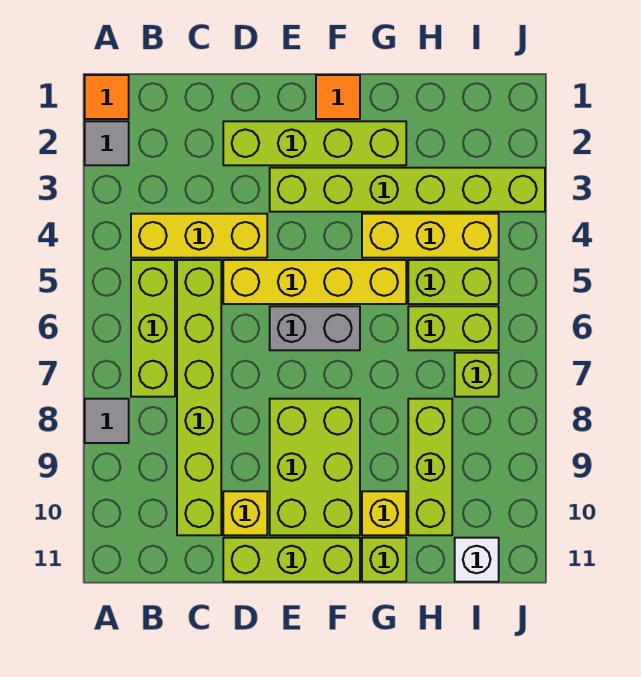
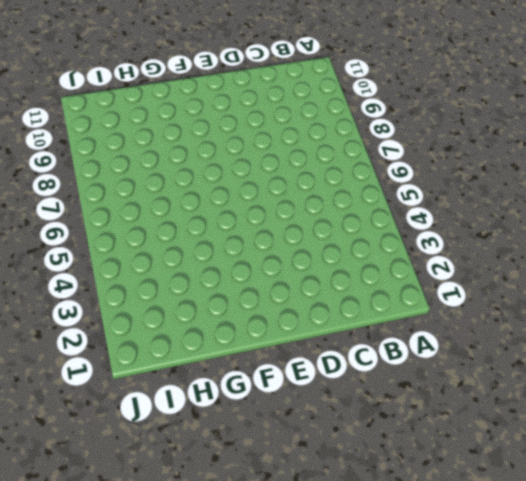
none -> orange tile A1 level 1
none -> grey tile A2 level 1
none -> grey tile A8 level 1

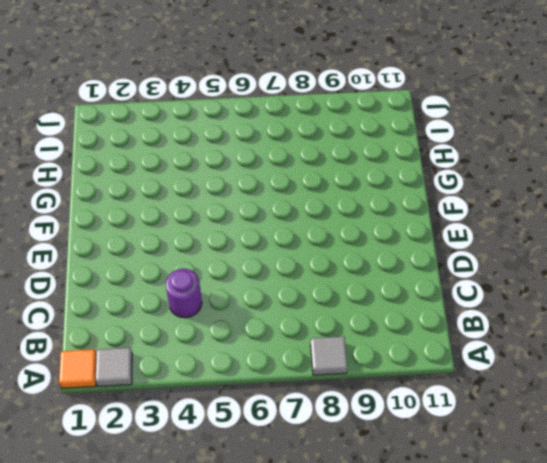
purple round brick C4 level 1 -> yellow brick B4:D4 level 1
none -> lime brick B5:B7 level 1
none -> lime brick C5:C10 level 1
none -> lime brick D2:G2 level 1

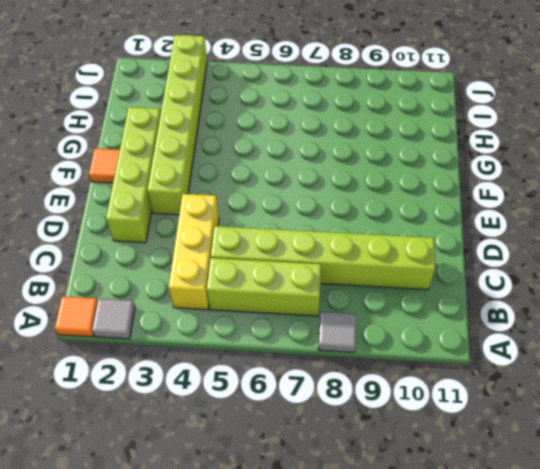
none -> yellow brick D5:G5 level 1
none -> yellow brick D10 level 1
none -> lime brick D11:F11 level 1

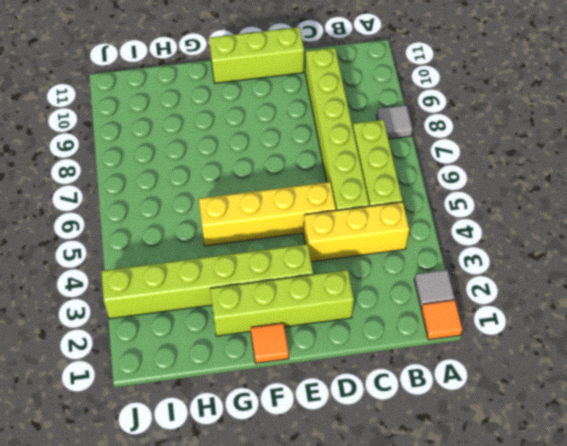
none -> yellow brick D10 level 1
none -> grey brick E6:F6 level 1
none -> lime brick E8:F10 level 1

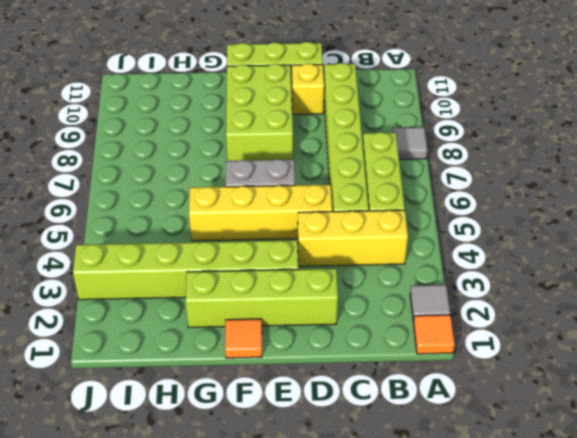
none -> yellow brick G4:I4 level 1
none -> yellow brick G10 level 1
none -> lime brick G11 level 1

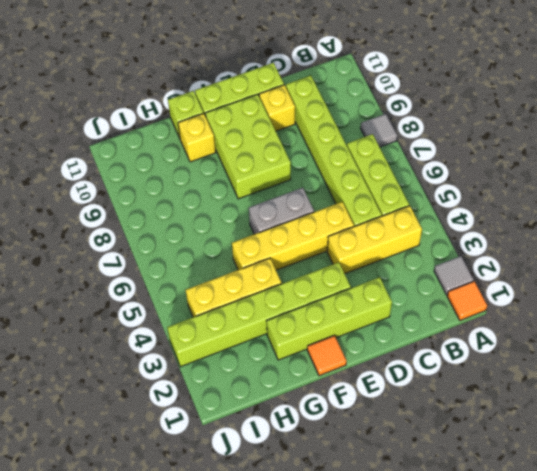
none -> lime brick H5:I5 level 1
none -> lime brick H6:I6 level 1
none -> lime brick H8:H10 level 1

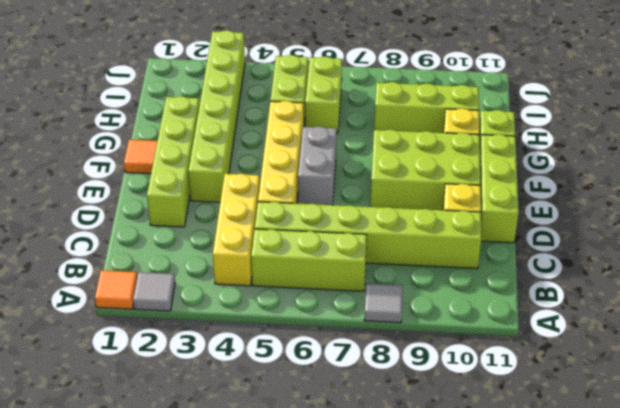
none -> yellow brick G4:I4 level 1
none -> lime brick I7 level 1
none -> white brick I11 level 1

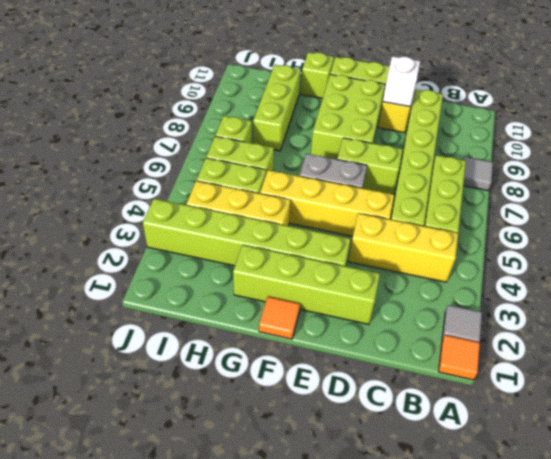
lime brick D7:E7 level 1 -> none
white brick D10 level 2 -> white brick I11 level 1
none -> yellow brick G10 level 1

